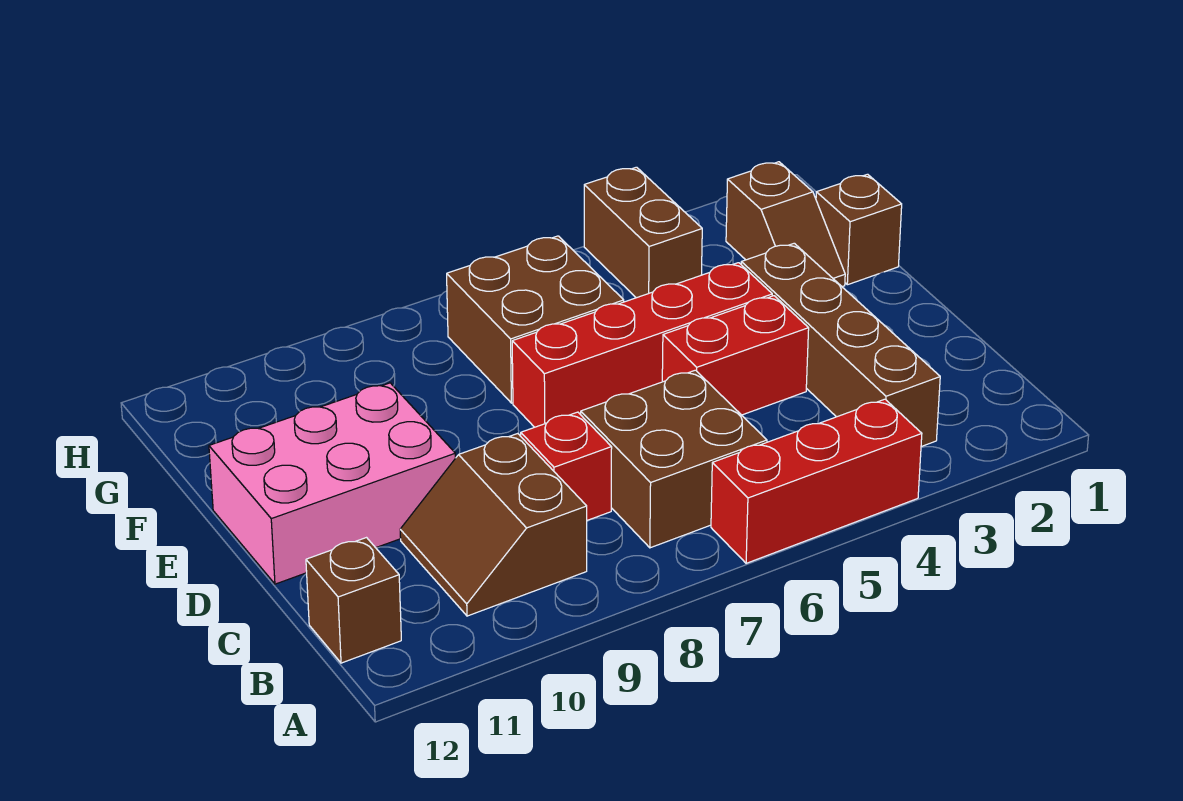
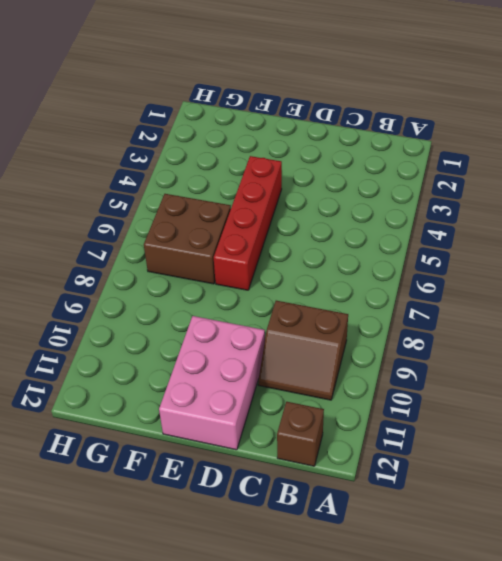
none -> red brick A4:A6 level 1
none -> brown brick B3:E3 level 1
none -> brown brick B6:C7 level 1

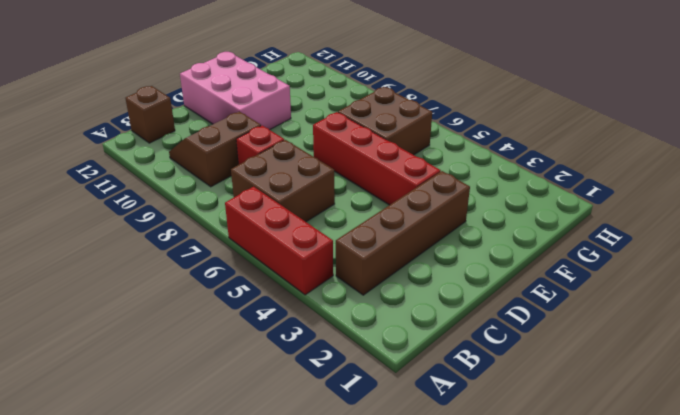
none -> red brick D4:D5 level 1
none -> brown brick F1 level 1
none -> brown slope F2:G2 level 1 top G

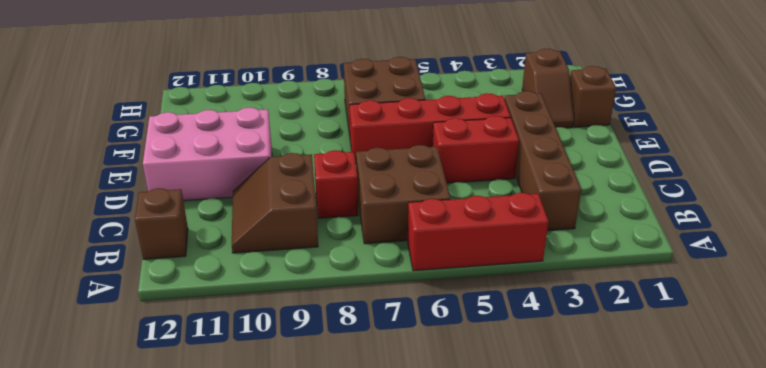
none -> brown brick G4:H4 level 1

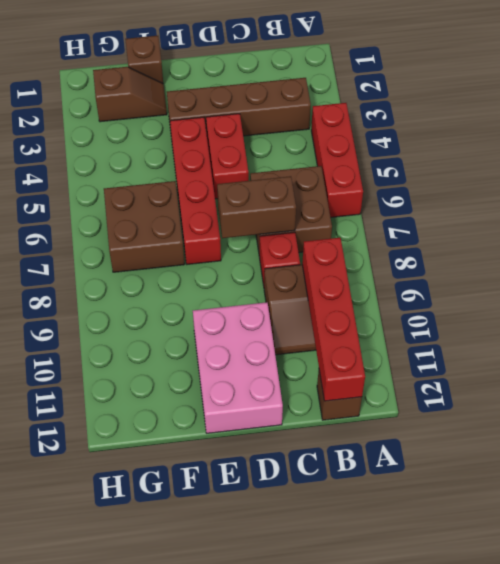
red brick B9:B12 level 2 -> none
brown brick C7:D7 level 2 -> brown brick G4:H4 level 1

